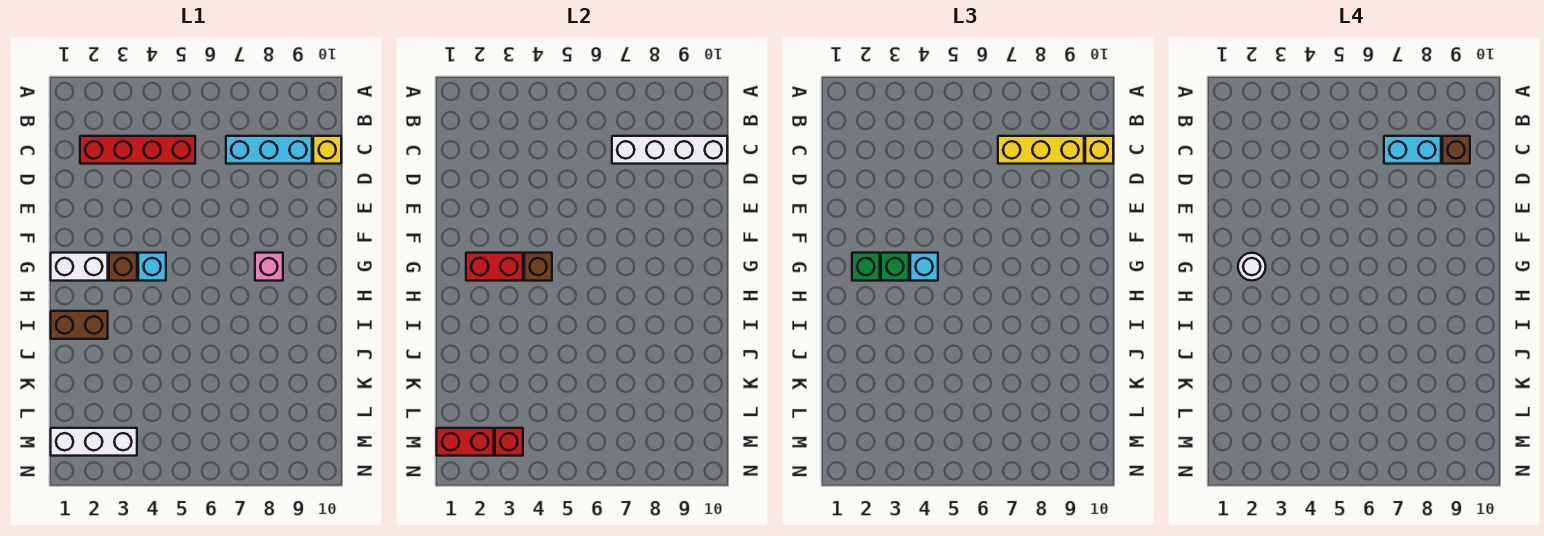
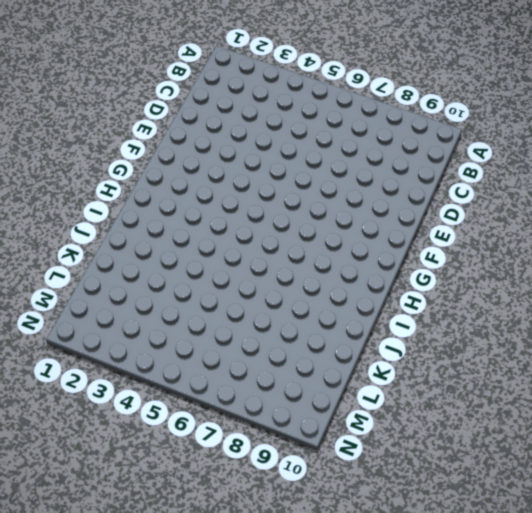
none -> red brick C2:C5 level 1
none -> cyan brick C7:C9 level 1
none -> yellow brick C10 level 1

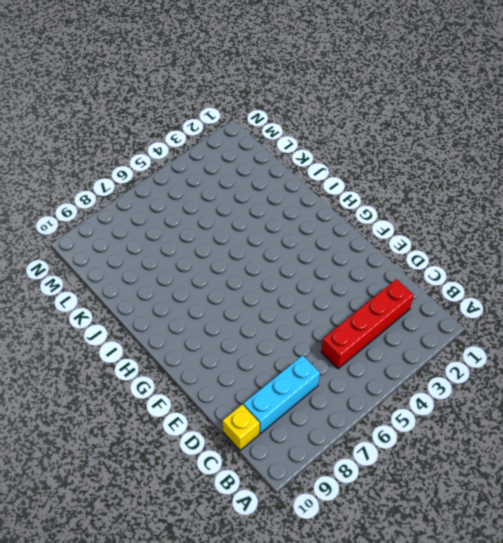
none -> white brick G1:G2 level 1
none -> brown brick G3 level 1
none -> cyan brick G4 level 1

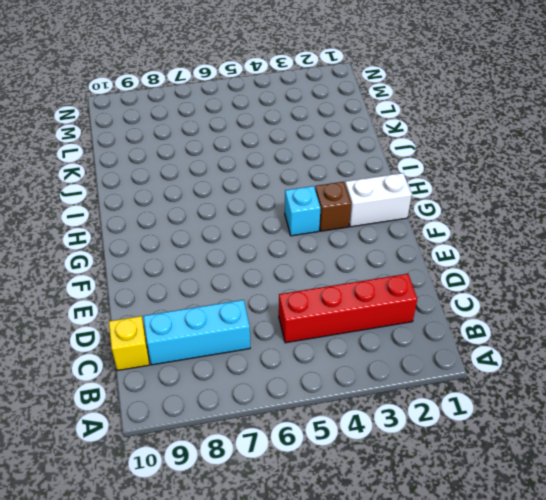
none -> pink brick G8 level 1
none -> brown brick I1:I2 level 1
none -> white brick M1:M3 level 1

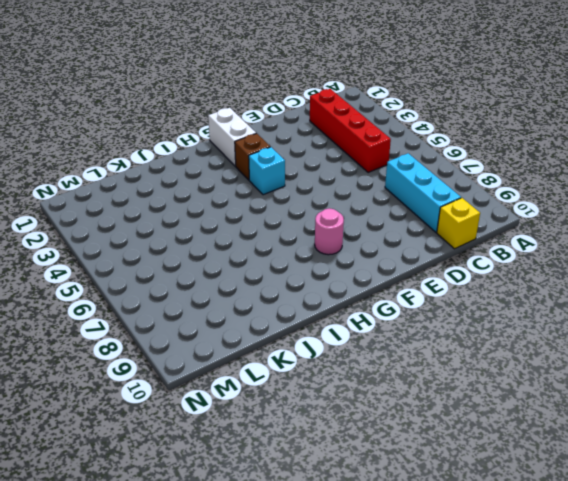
pink round brick G8 level 1 -> pink brick G8 level 1
none -> brown brick I1:I2 level 1
none -> white brick M1:M3 level 1
none -> white brick C7:C10 level 2

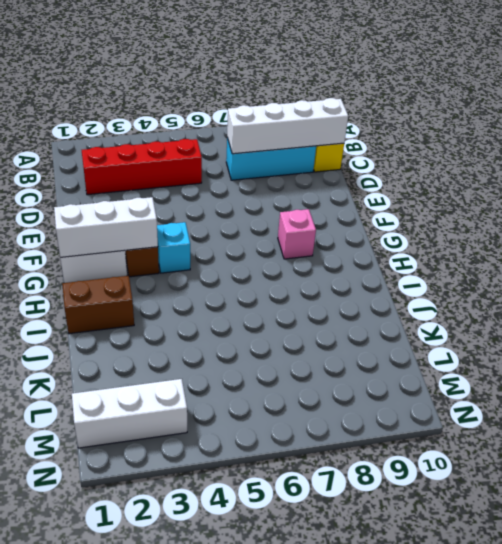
white brick G1:G3 level 2 -> red brick G2:G3 level 2
none -> brown brick G4 level 2
none -> red brick M1:M2 level 2
none -> red brick M3 level 2

